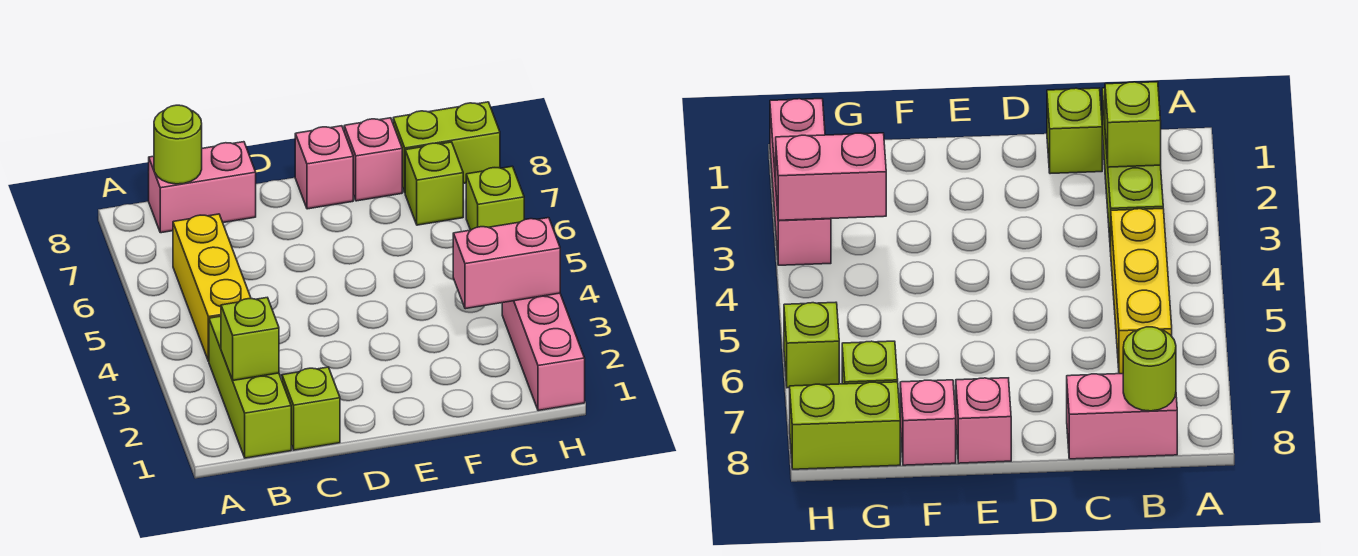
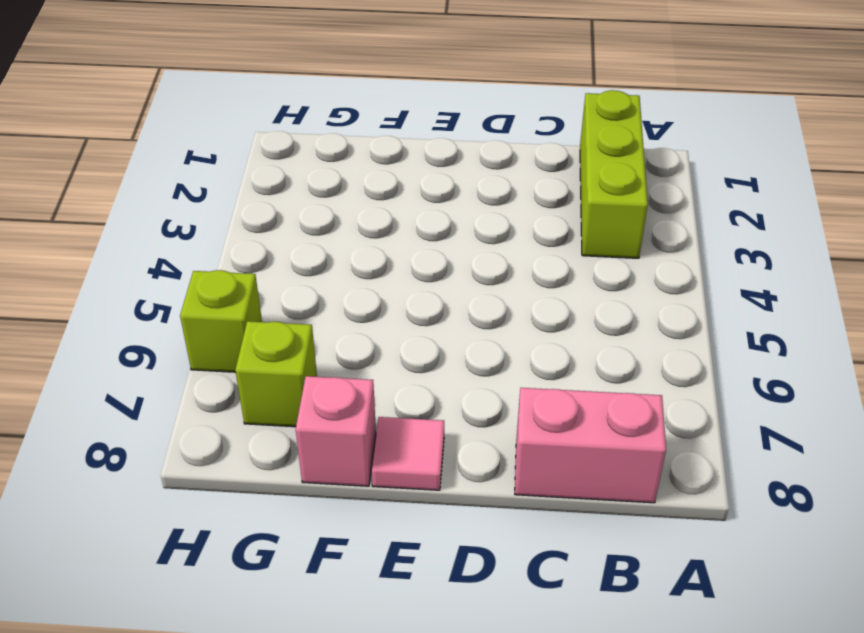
pink tile E8 level 1 -> pink brick E8 level 1
none -> yellow brick B4:B6 level 1
none -> lime brick C1 level 1
none -> lime brick G8:H8 level 1

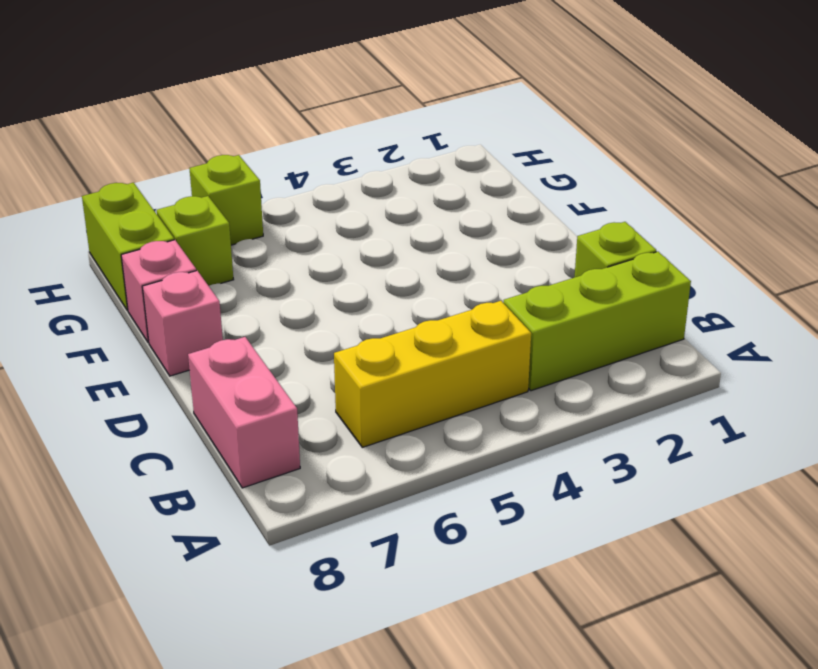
none -> pink brick H1:H3 level 1
none -> lime brick B2 level 2
none -> lime round brick B8 level 2

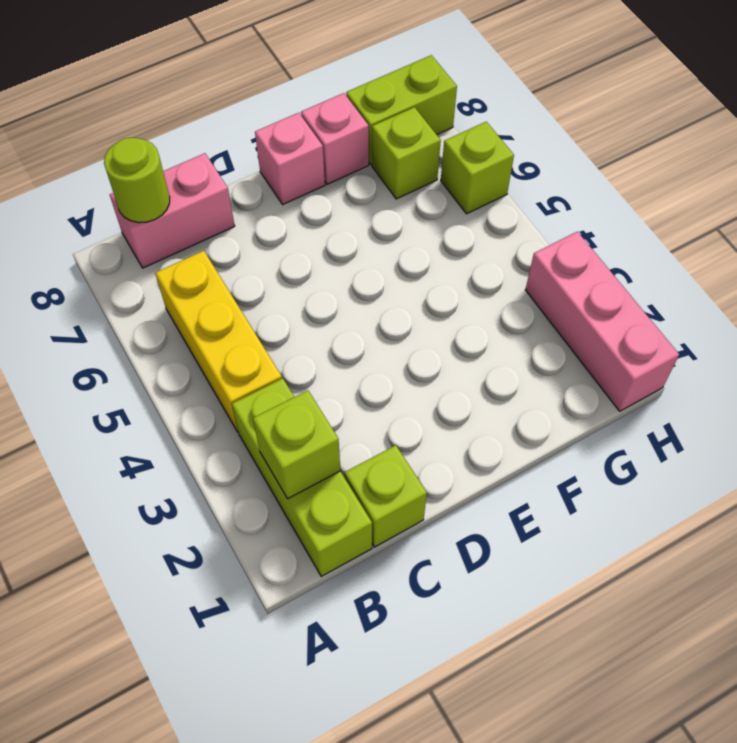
none -> pink brick G3:H3 level 2

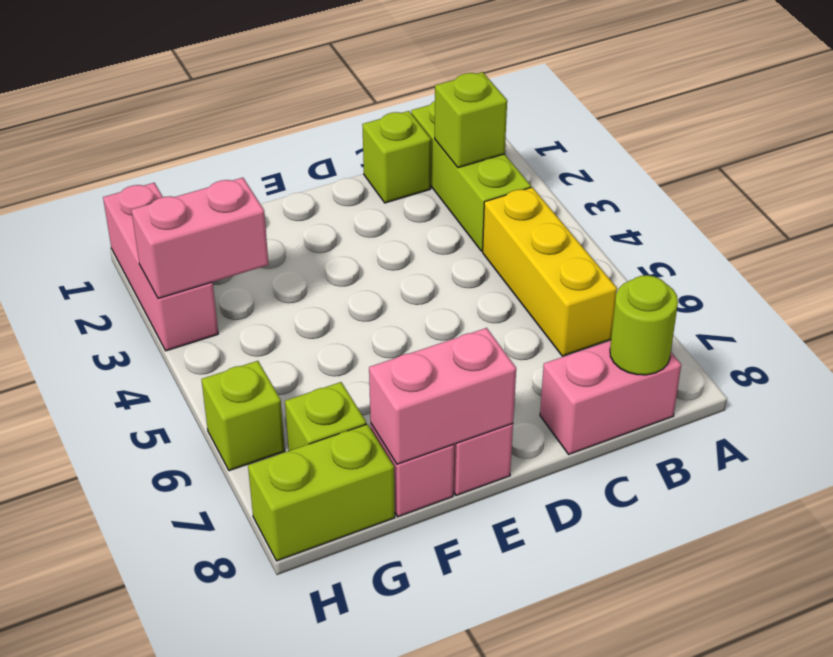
pink brick E8:F8 level 2 -> none

